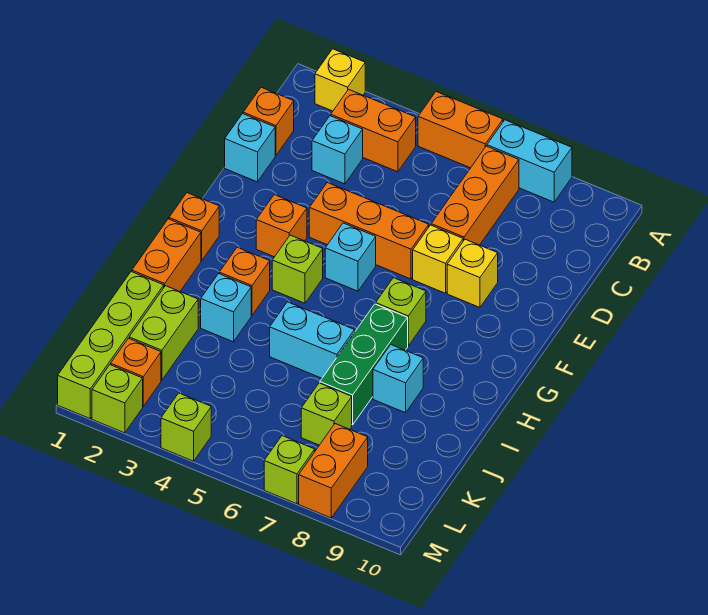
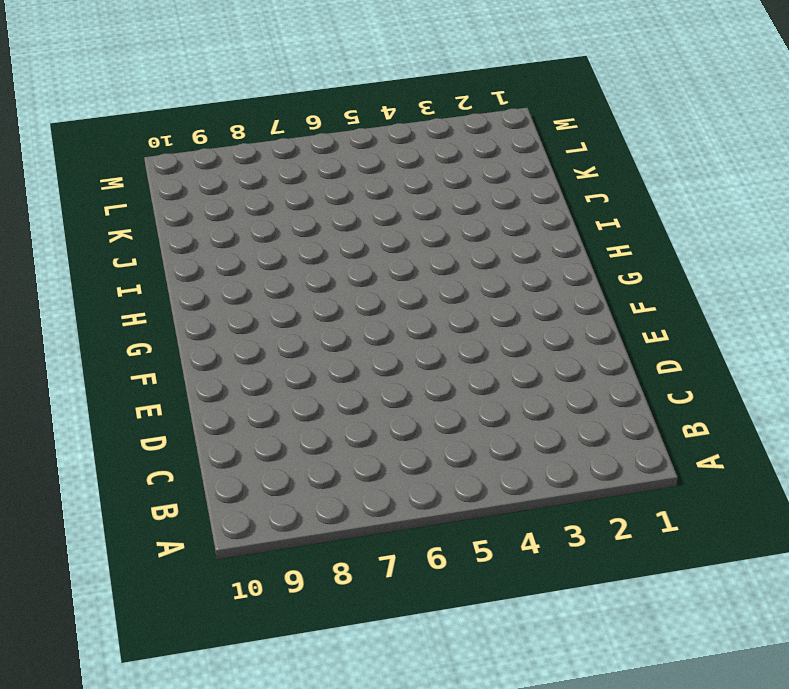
none -> yellow brick A2 level 1
none -> orange brick A5:A6 level 1
none -> cyan brick A7:A8 level 1
none -> orange brick B3:B4 level 1

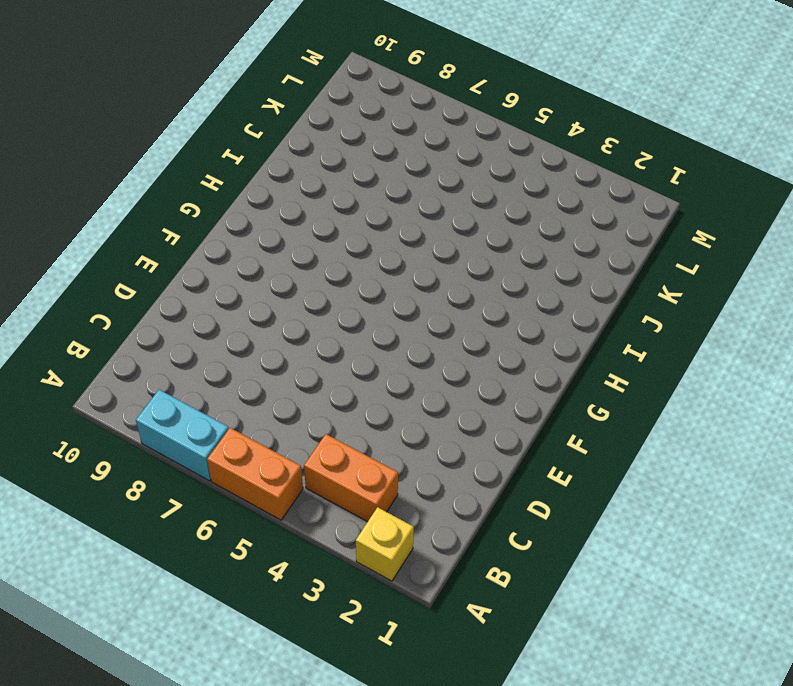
none -> orange brick B7:D7 level 1
none -> orange brick C1 level 1
none -> cyan brick C3 level 1
none -> cyan brick D1 level 1

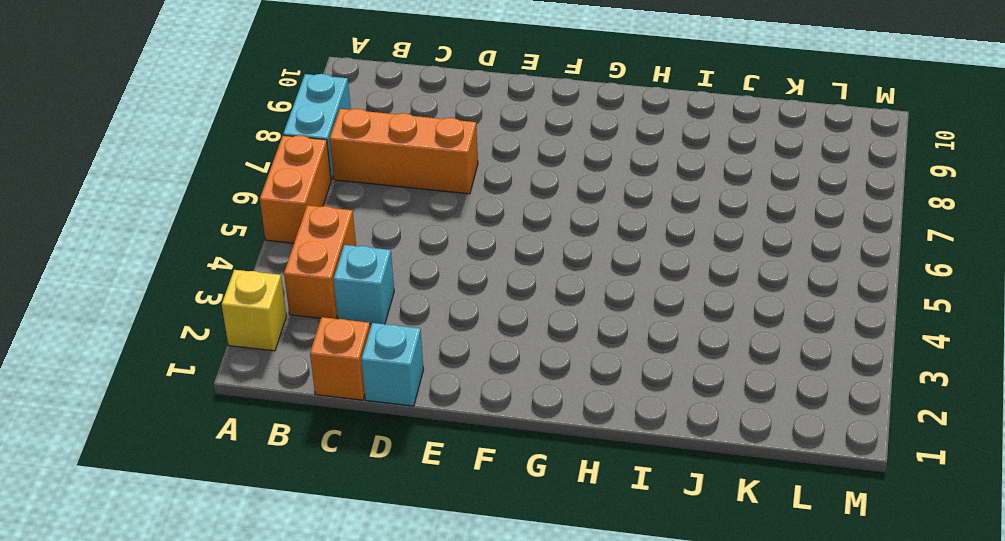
none -> orange brick E4:E6 level 1
none -> yellow brick E7 level 1
none -> yellow brick E8 level 1
none -> orange brick F3 level 1

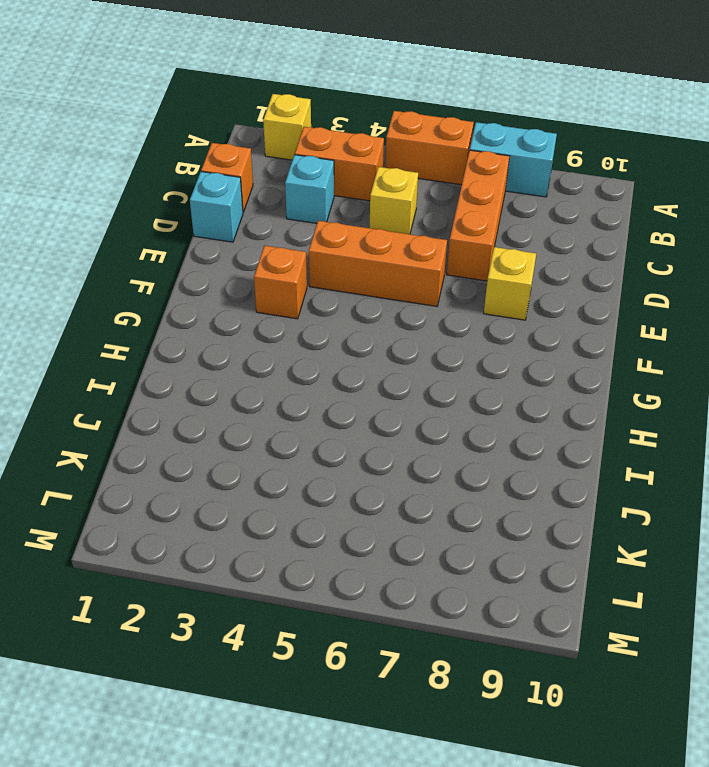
yellow brick C5 level 1 -> yellow brick E7 level 1
none -> cyan brick F5 level 1
none -> orange brick G1 level 1
none -> lime brick G4 level 1
none -> lime brick G7 level 1

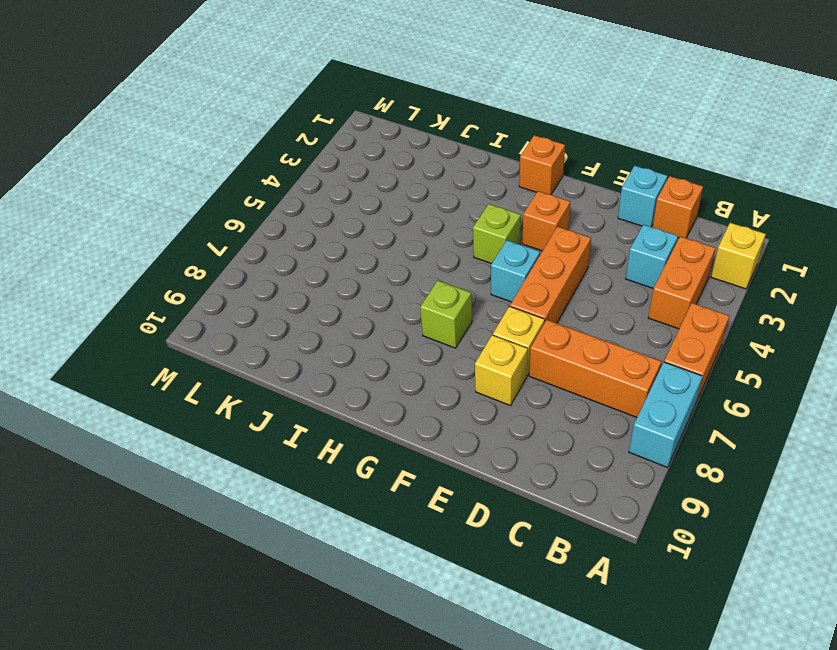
none -> orange brick H1:I1 level 1
none -> orange brick H3 level 1
none -> green brick H7:J7 level 1
none -> cyan brick I3 level 1

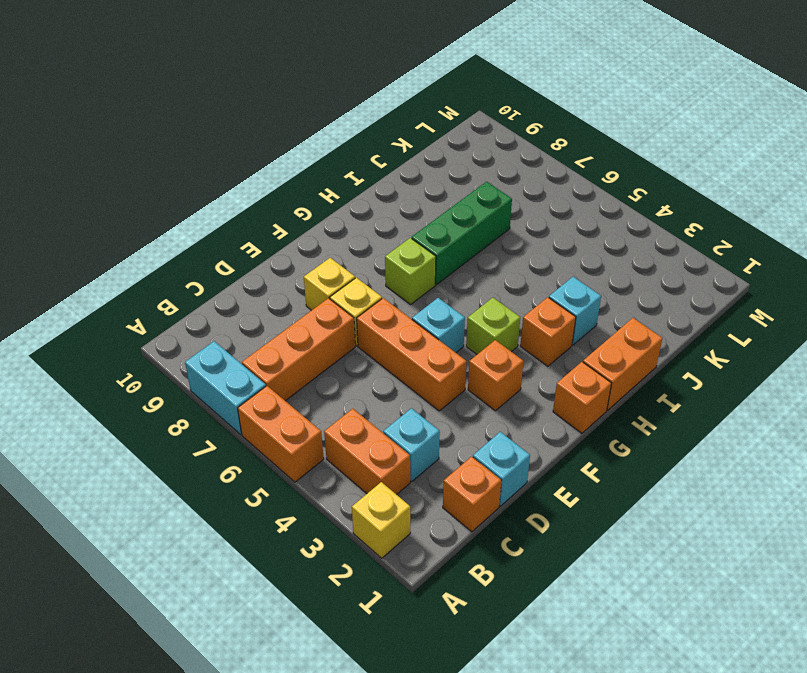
none -> cyan brick I5:I6 level 1
none -> cyan brick I8 level 1
none -> lime brick J1:M1 level 1
none -> lime brick J2:K2 level 1

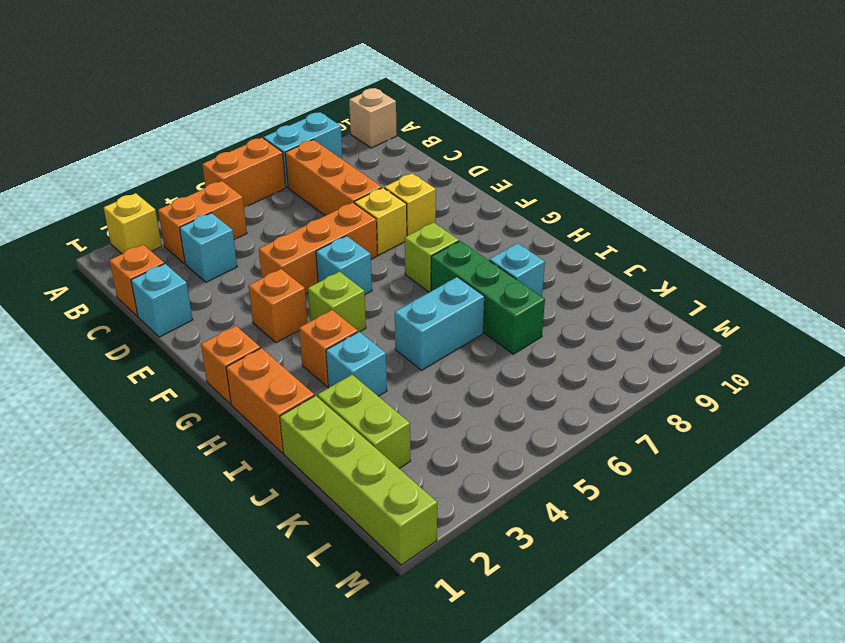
tan brick A10 level 1 -> none
none -> lime brick K7 level 1
none -> orange brick L2 level 1
none -> orange brick L8:M8 level 1
none -> lime brick M2 level 1

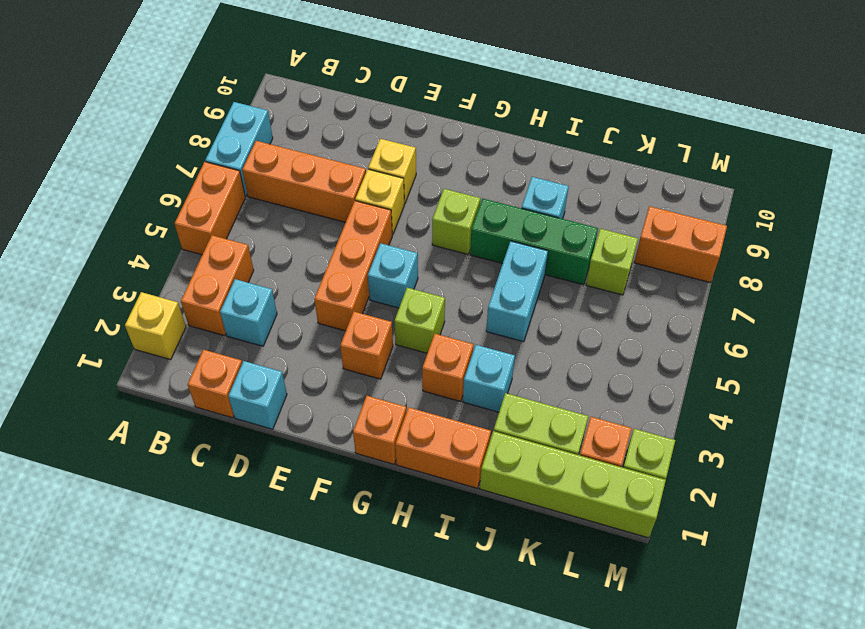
none -> lime brick M4 level 1
none -> lime brick M7 level 1

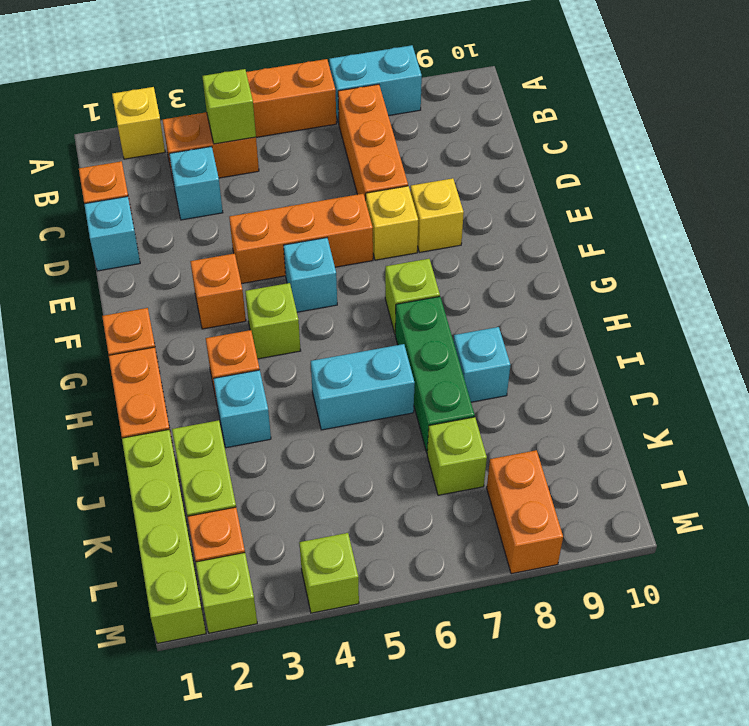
lime brick B4 level 2 -> lime brick M7 level 1

